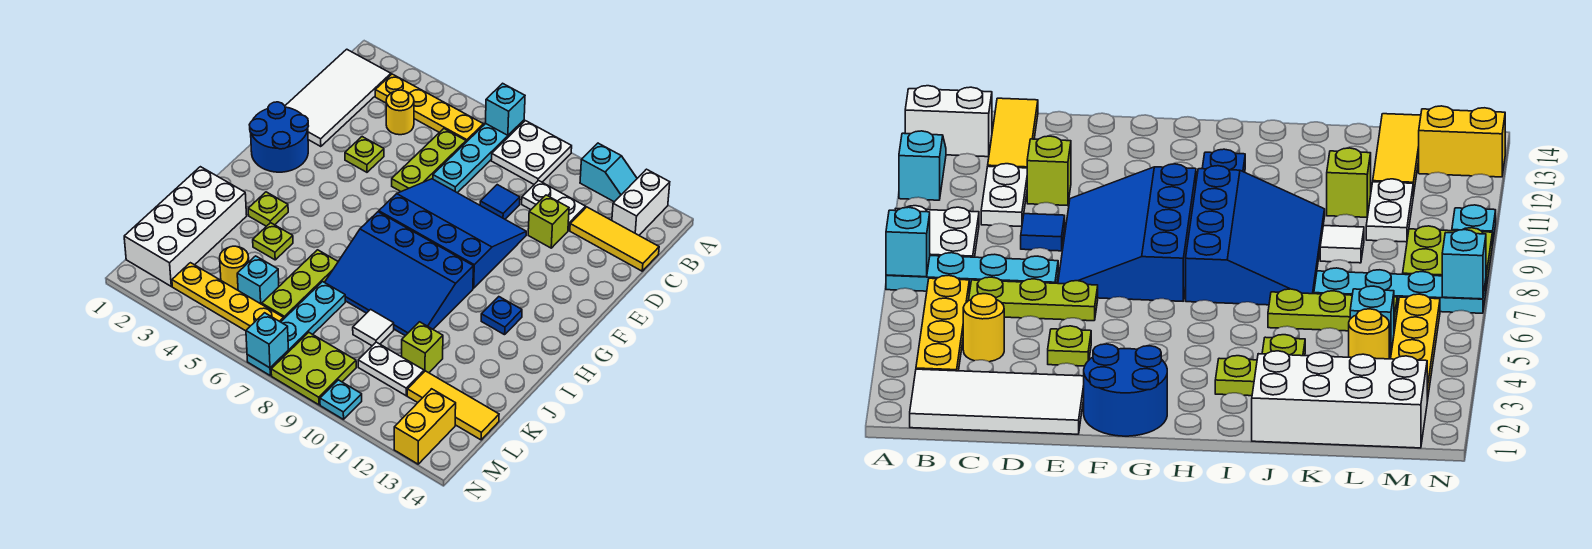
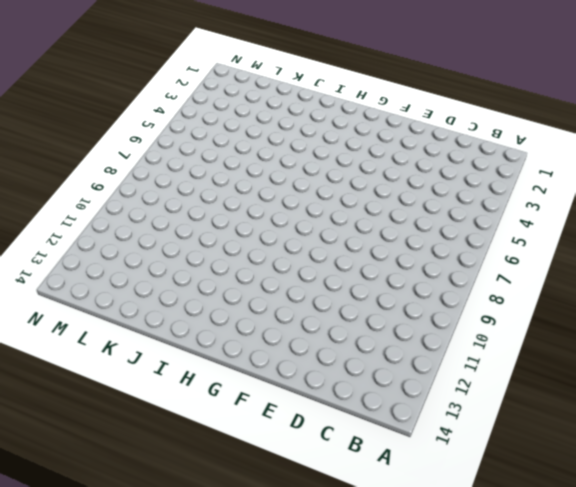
none -> cyan plate A7:D7 level 1
none -> white plate A8:B9 level 1
none -> cyan slope A11:A12 level 1 top 11
none -> white brick A13:B13 level 1

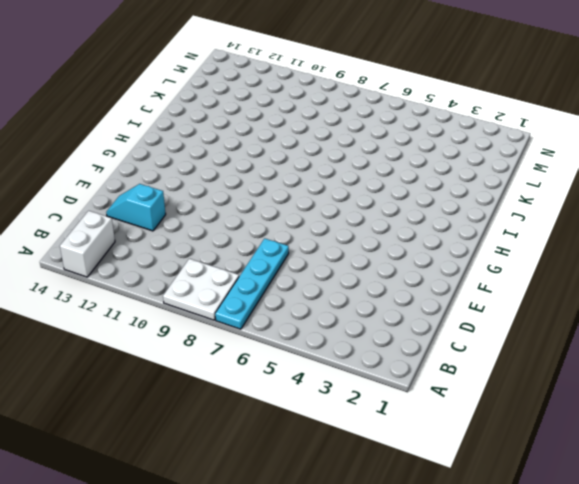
cyan slope D12:D13 level 1 top 12 -> cyan slope A11:A12 level 1 top 11
none -> white tile B1:E2 level 1
none -> yellow plate B3:B6 level 1
none -> yellow round brick C4 level 1
none -> lime plate C6:E6 level 1

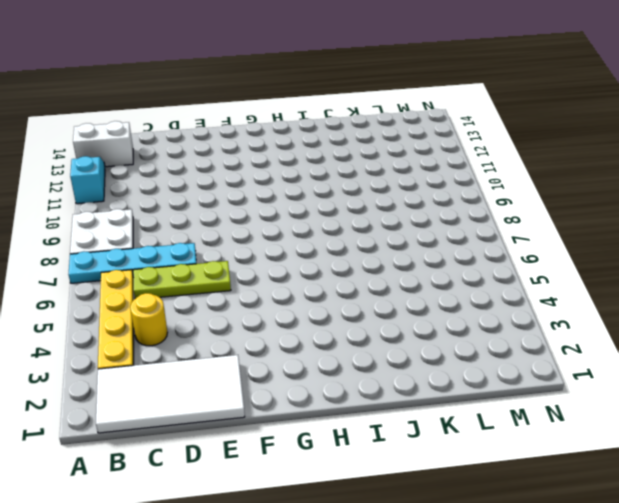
none -> white plate C10:C11 level 1
none -> yellow tile C12:C14 level 1
none -> blue tile D9 level 1
none -> lime brick D11 level 1

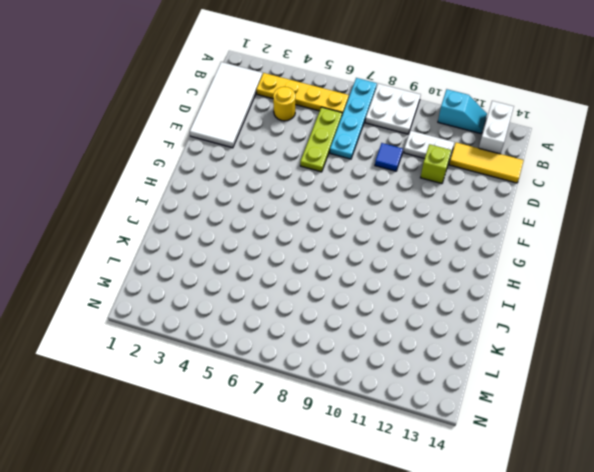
none -> lime plate E4 level 1
none -> blue slope E7:G10 level 1 top G
none -> blue round brick F1:G2 level 1
none -> blue slope H7:J10 level 1 top H

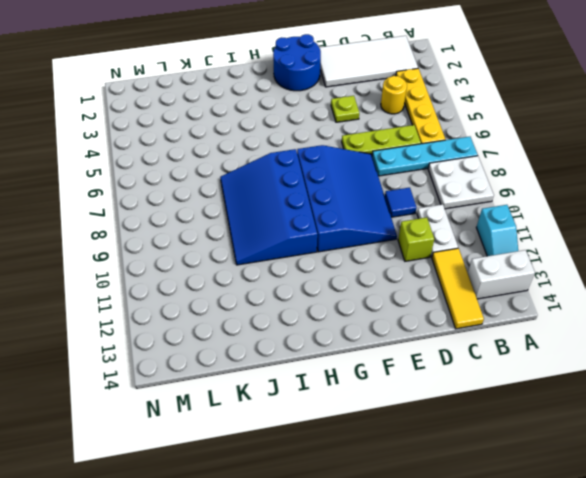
none -> blue plate H12 level 1
none -> lime plate I3 level 1
none -> white brick J1:M2 level 1
none -> lime plate J4 level 1

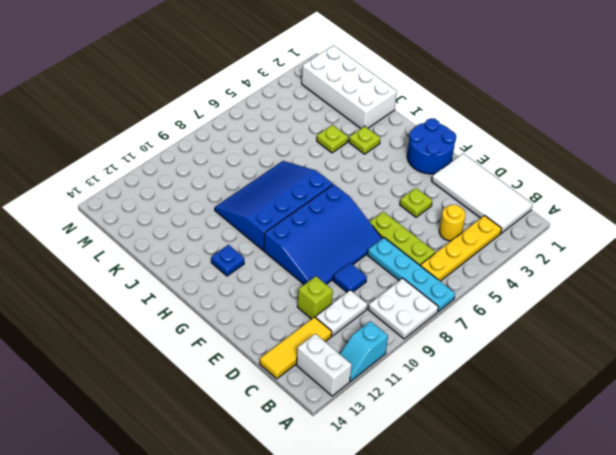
none -> lime plate J6:L6 level 1
none -> cyan plate K7:N7 level 1
none -> white tile K9 level 1
none -> lime brick K11 level 1

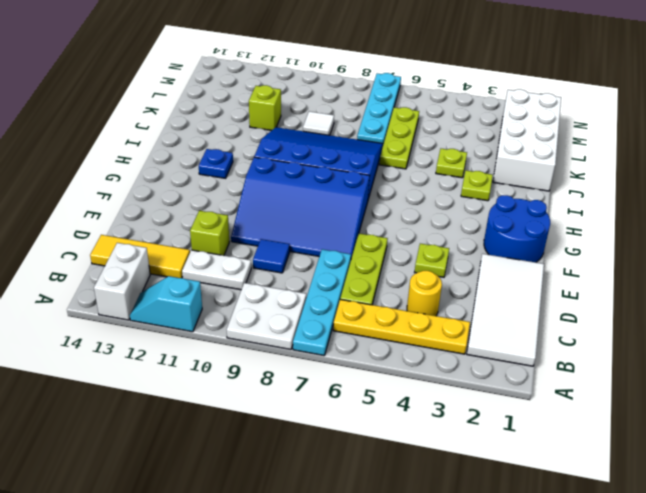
none -> yellow round brick L4 level 1
none -> cyan brick L5 level 1
none -> white plate L10:L11 level 1
none -> yellow tile L12:L14 level 1

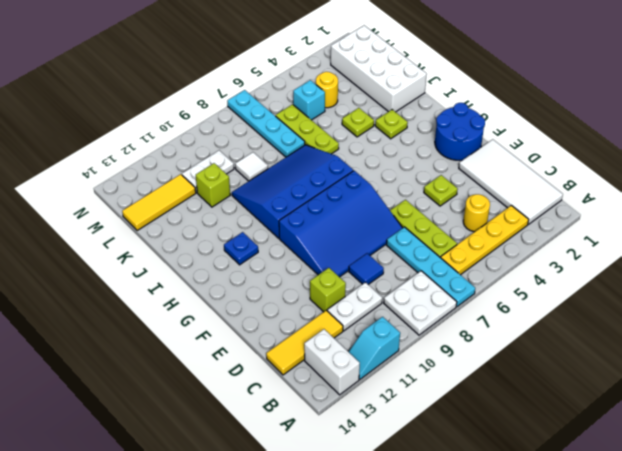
none -> yellow plate M3:M6 level 1
none -> lime plate M8:N9 level 1
none -> yellow brick M13:N13 level 1
none -> cyan plate N10 level 1

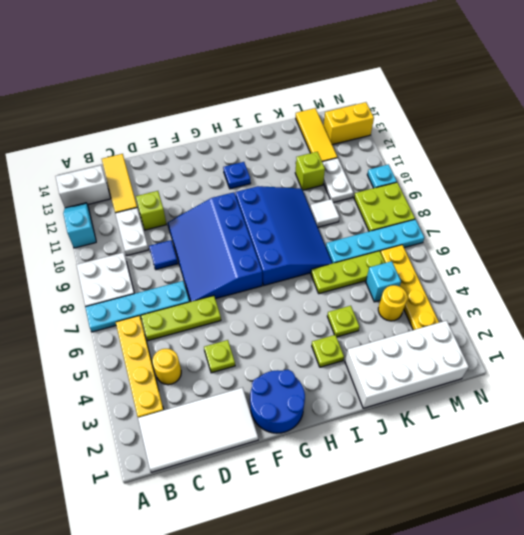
none -> cyan brick A7 level 2
none -> cyan brick N7 level 2

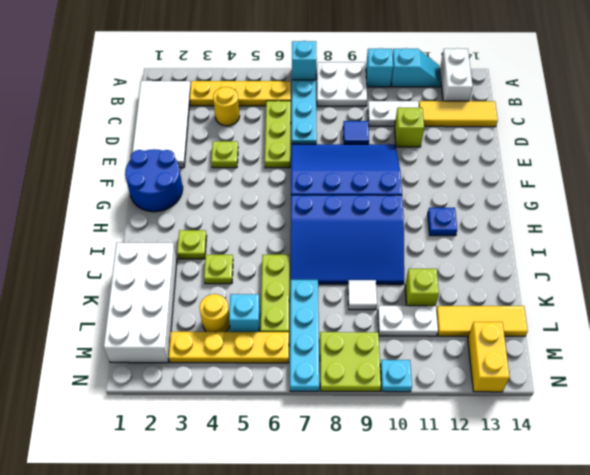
cyan brick A10 level 1 -> cyan brick N7 level 2

